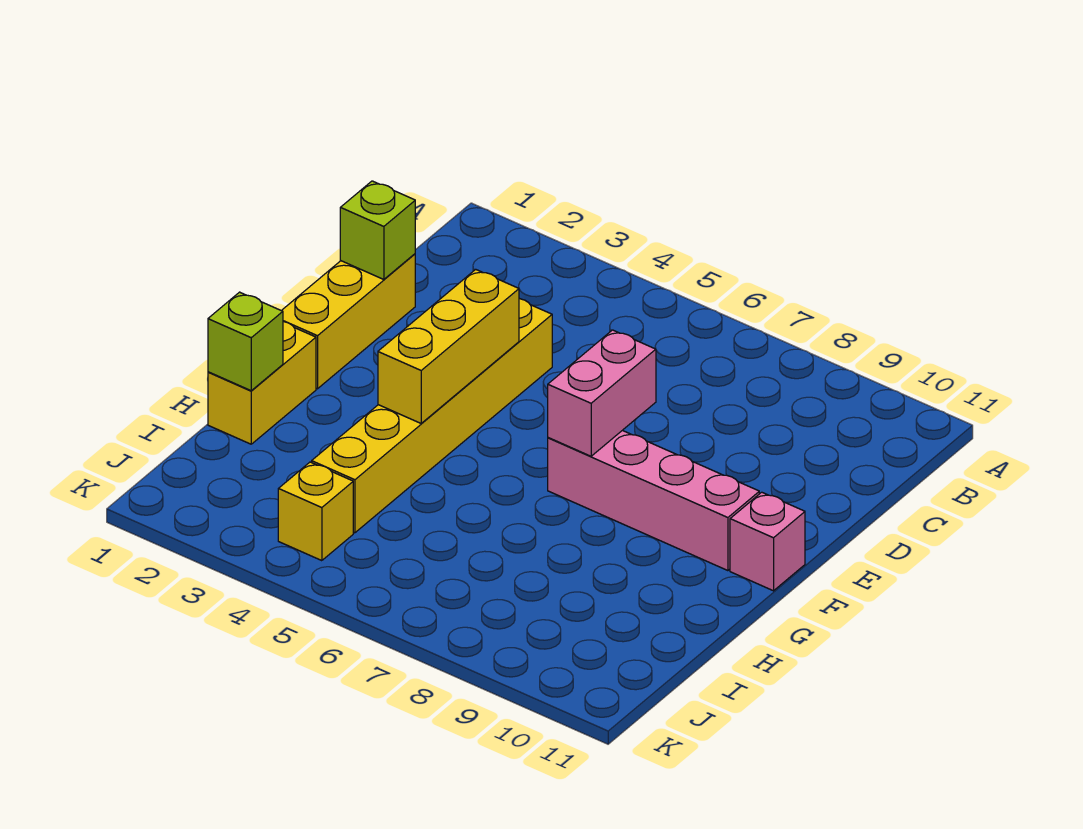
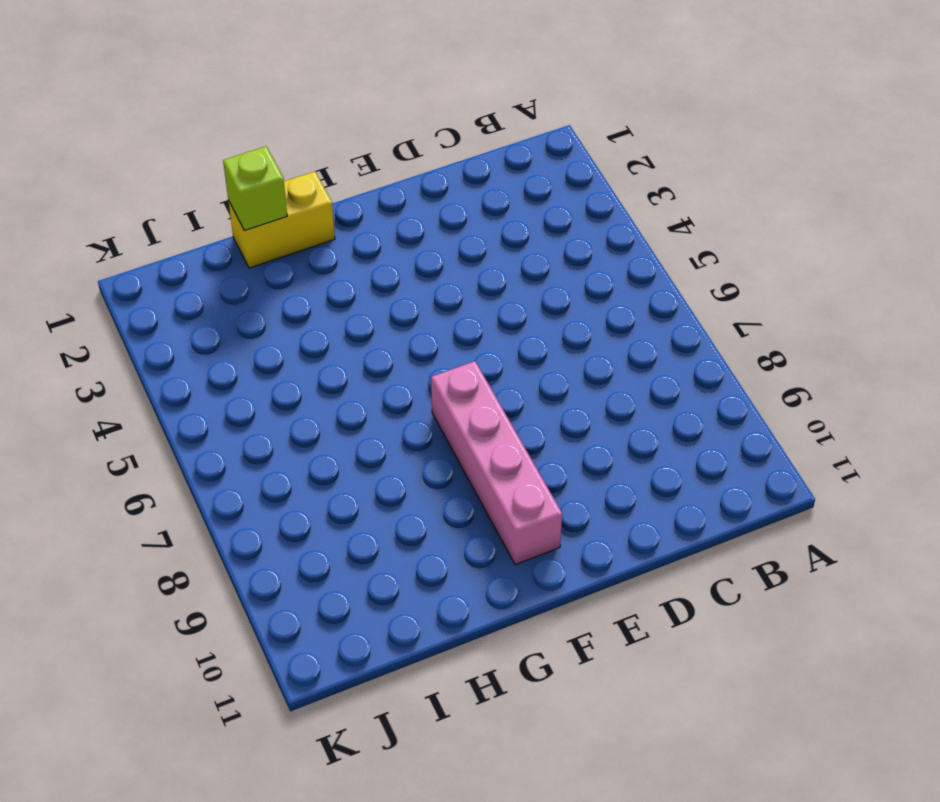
none -> yellow brick D1:F1 level 1
none -> yellow brick D4:I4 level 1

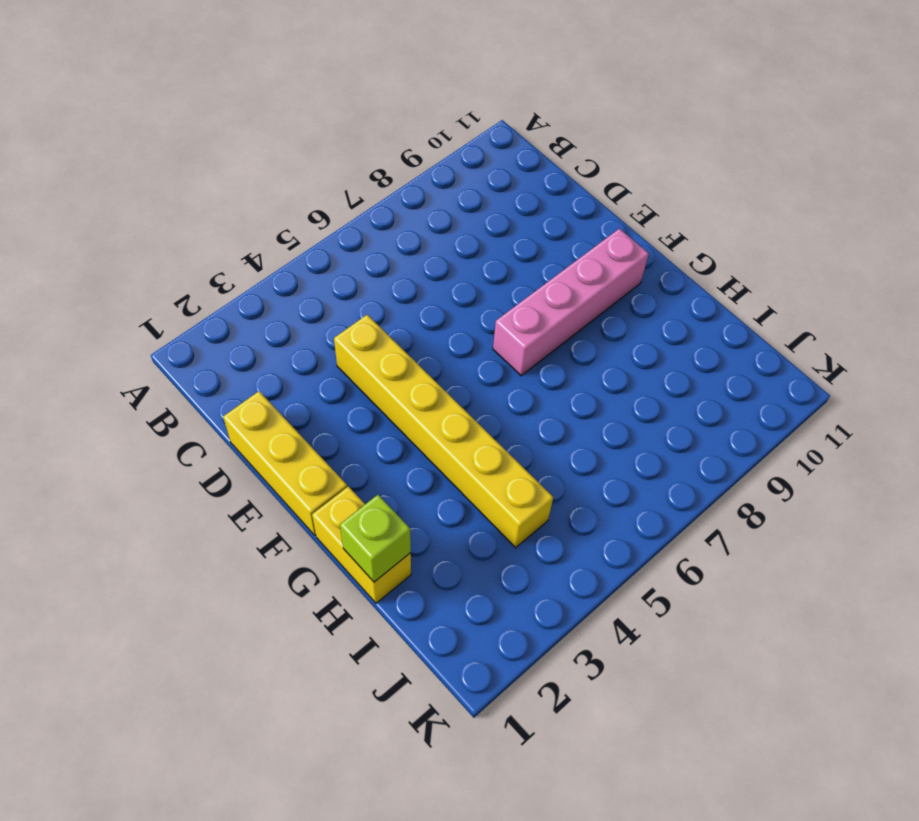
none -> pink brick F11 level 1
none -> yellow brick J4 level 1

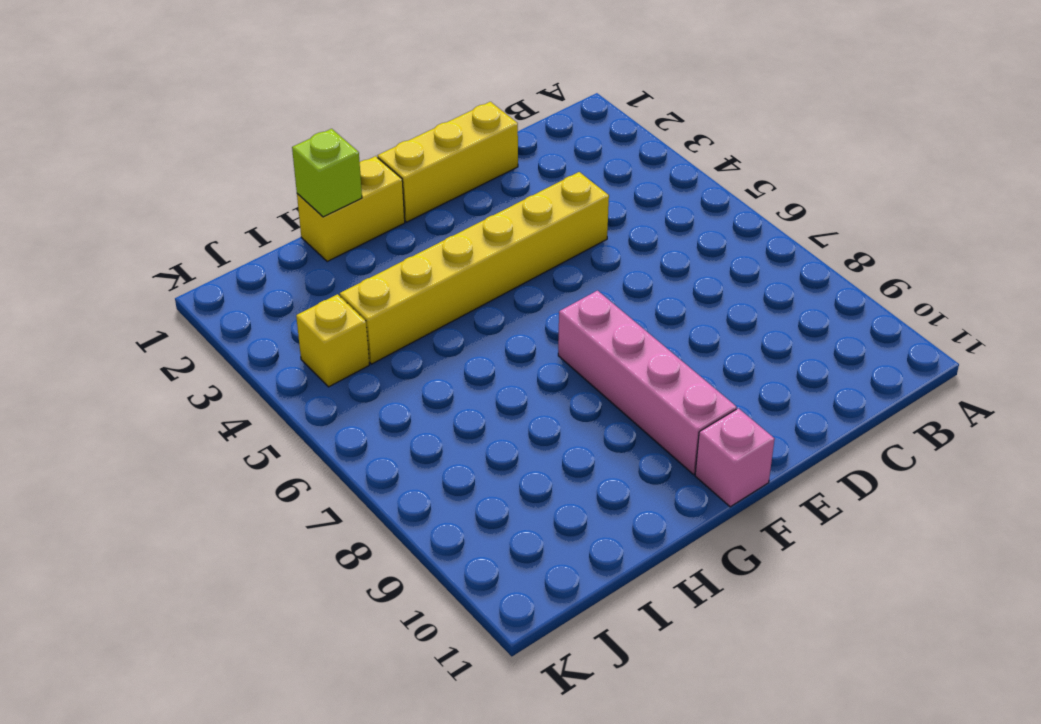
none -> lime brick D1 level 2
none -> yellow brick E4:G4 level 2

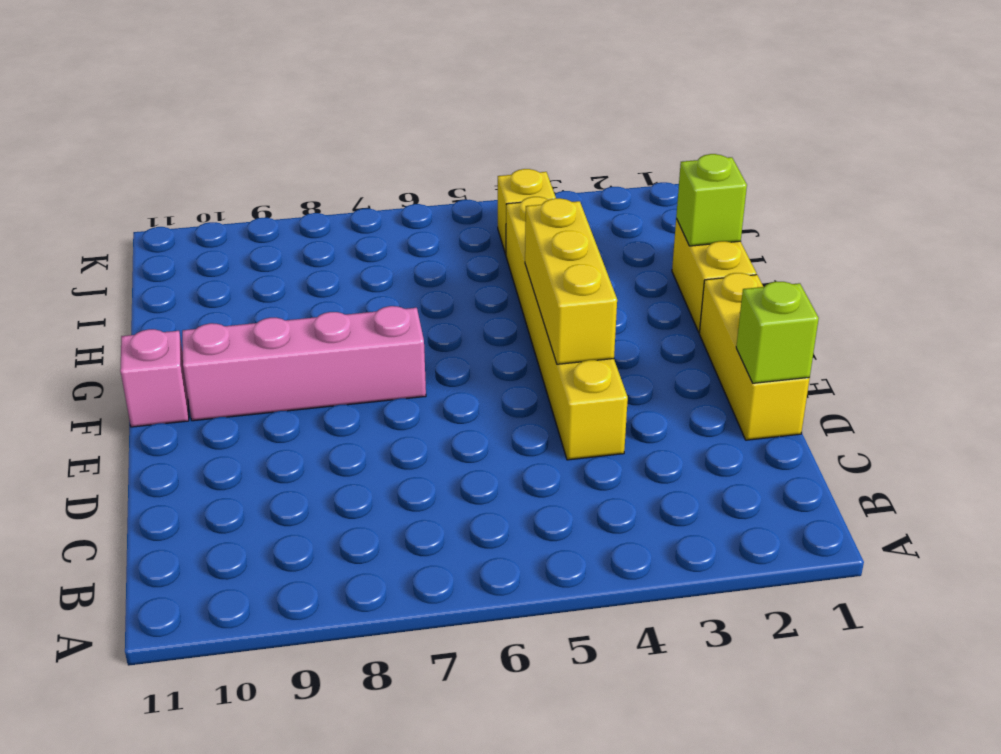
none -> pink brick E7:F7 level 2

